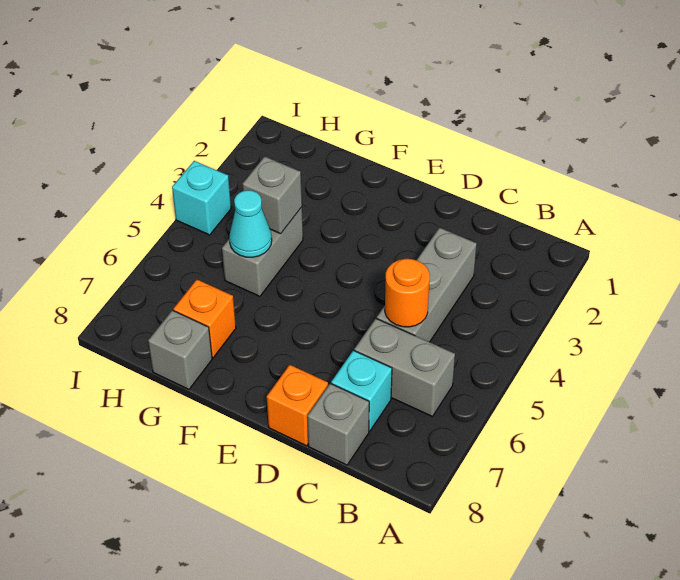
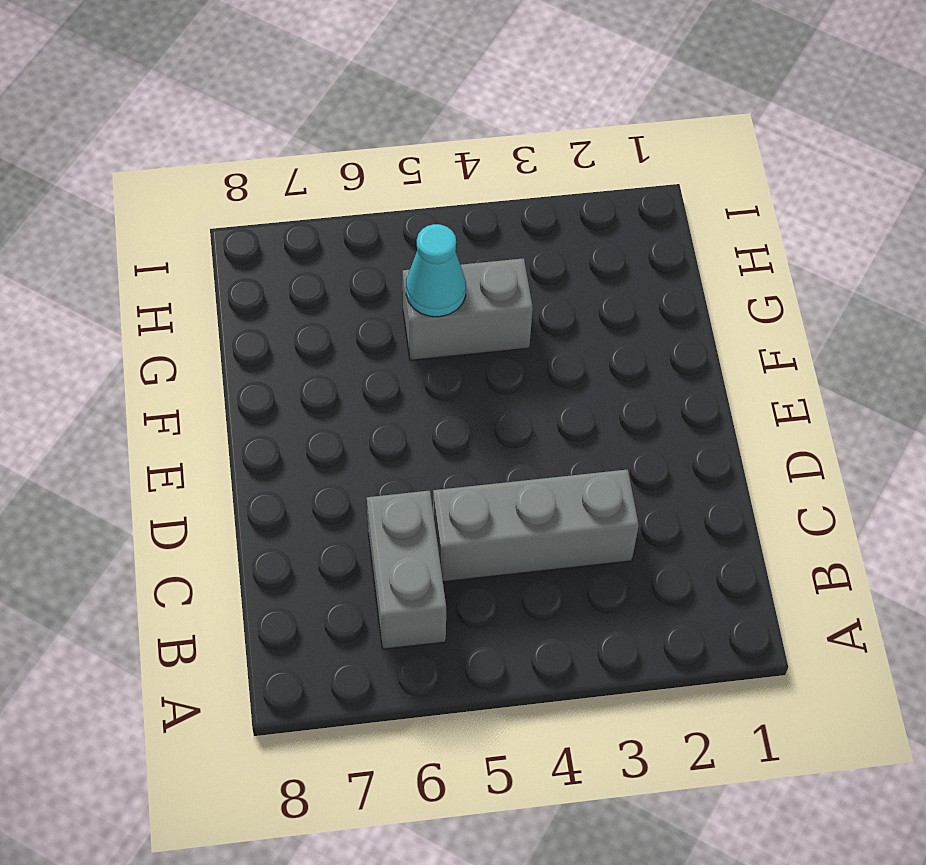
none -> cyan brick C7 level 1
none -> grey brick C8 level 1
none -> orange brick D8 level 1

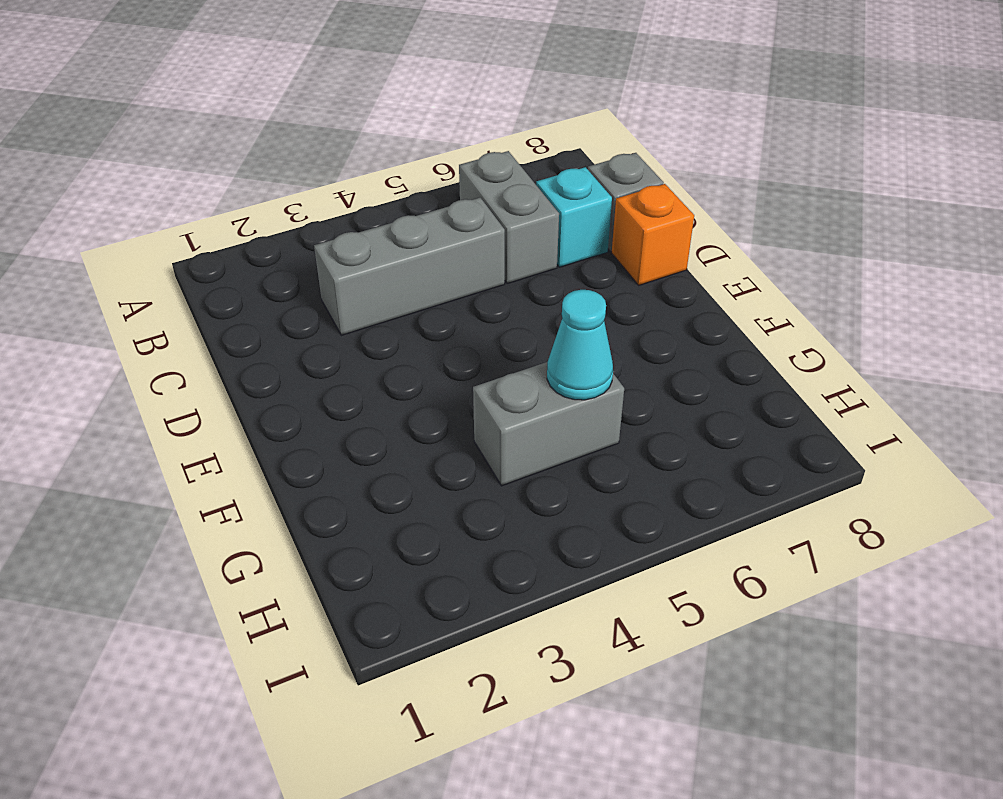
none -> orange brick G7 level 1
none -> grey brick G8 level 1
none -> cyan brick I4 level 1

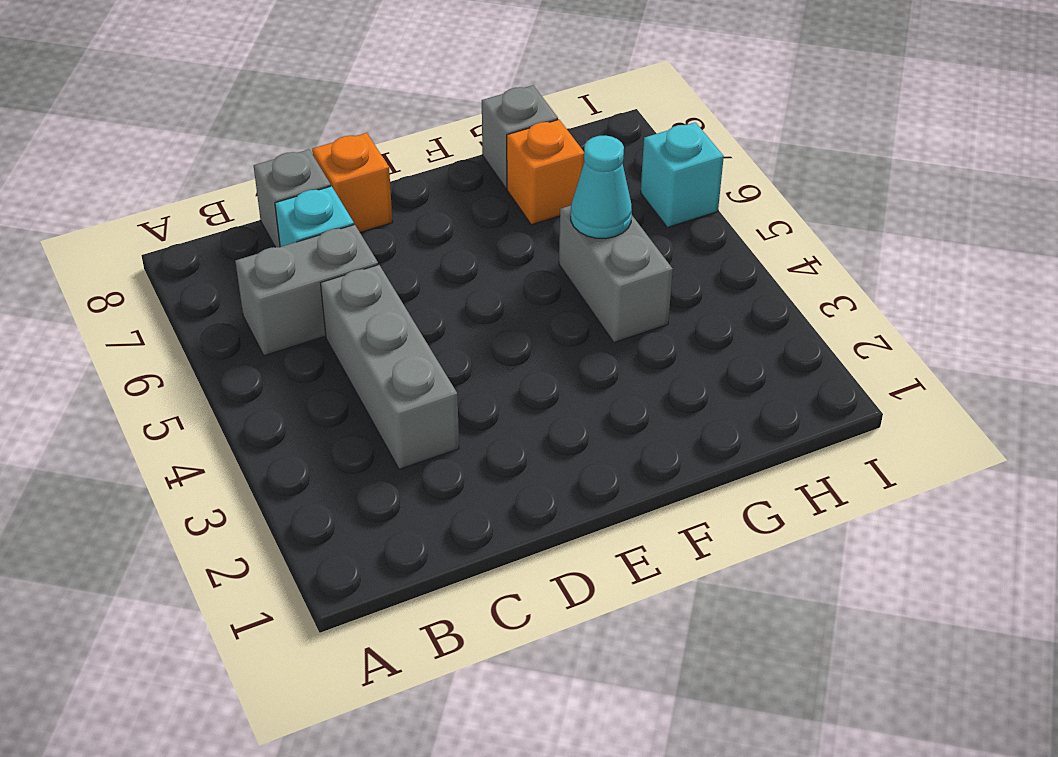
cyan brick I6 level 1 -> cyan brick I4 level 1
none -> orange round brick C5 level 2
none -> grey brick G4 level 2

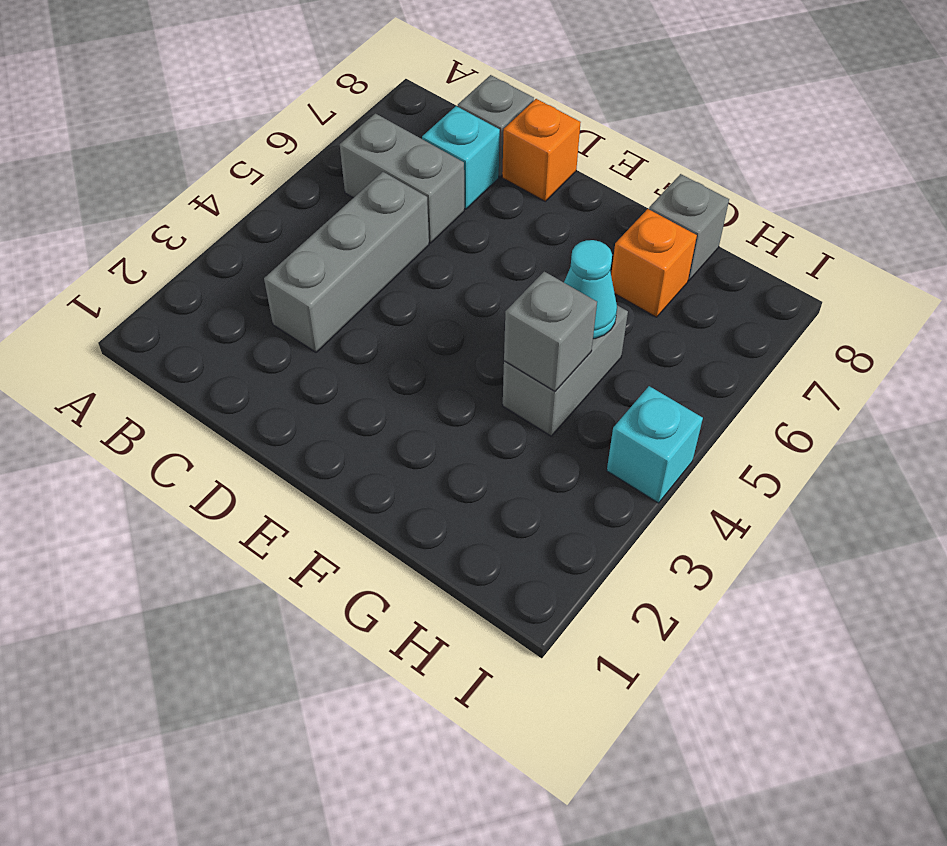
none -> orange round brick C5 level 2

